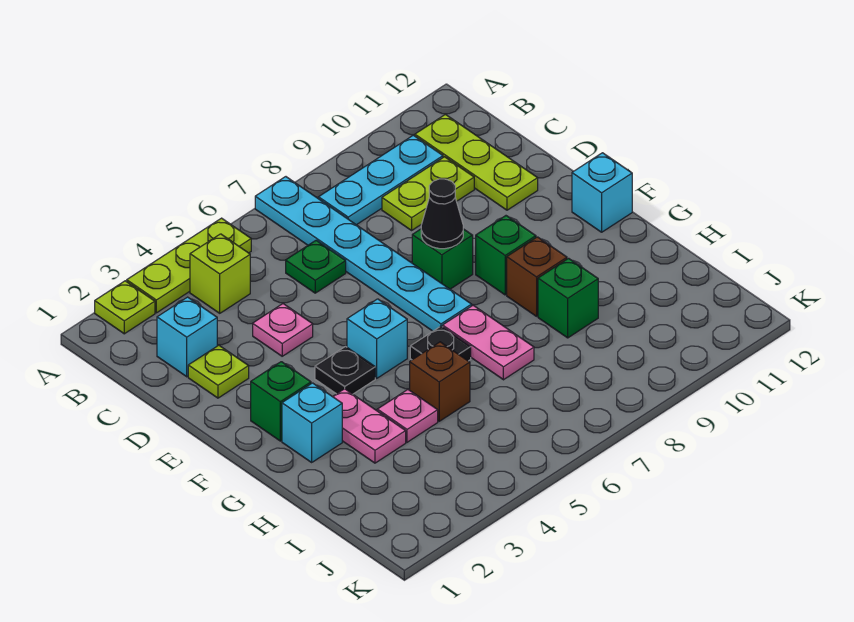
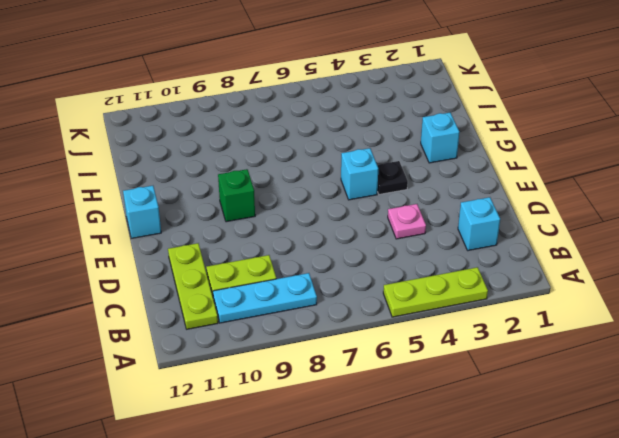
none -> lime plate A2 level 1
none -> cyan plate A7:F7 level 1
none -> lime brick B4 level 1

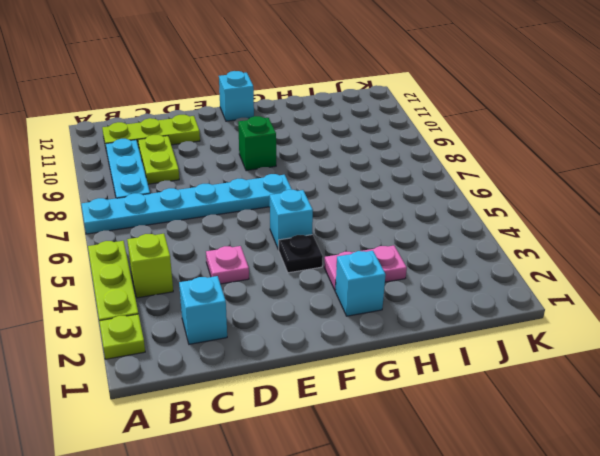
none -> green plate C6 level 1
none -> lime plate D2 level 1
none -> green brick E8 level 1

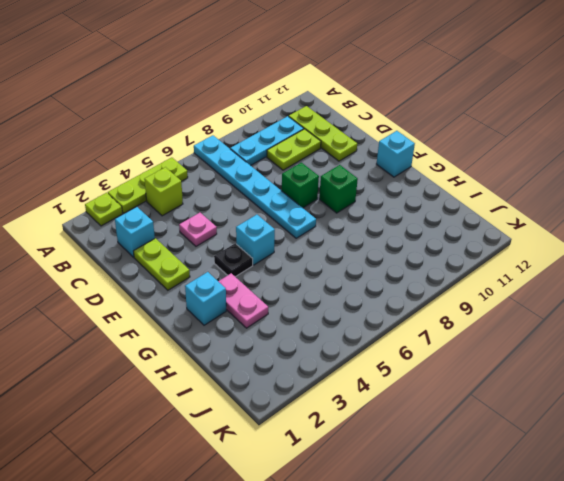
lime plate D2:E2 level 1 -> lime plate D2 level 1
none -> green plate C6 level 1
none -> green brick F2 level 1
none -> black plate G6 level 1

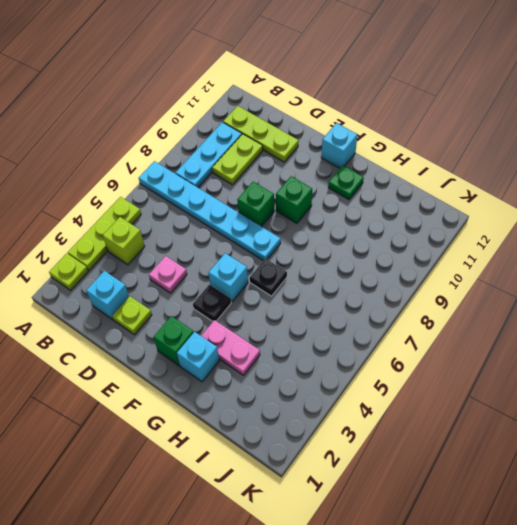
green plate G11 level 1 -> green plate C6 level 1
none -> pink plate G7:H7 level 1
none -> brown brick G9 level 1
none -> pink plate H4 level 1

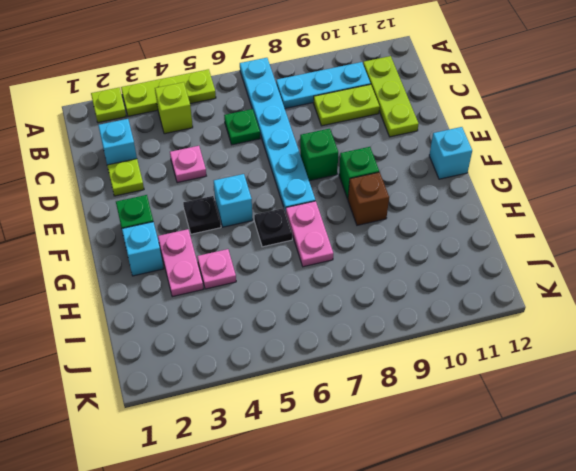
none -> brown brick H5 level 1
none -> green brick H9 level 1
none -> black cone E8 level 2

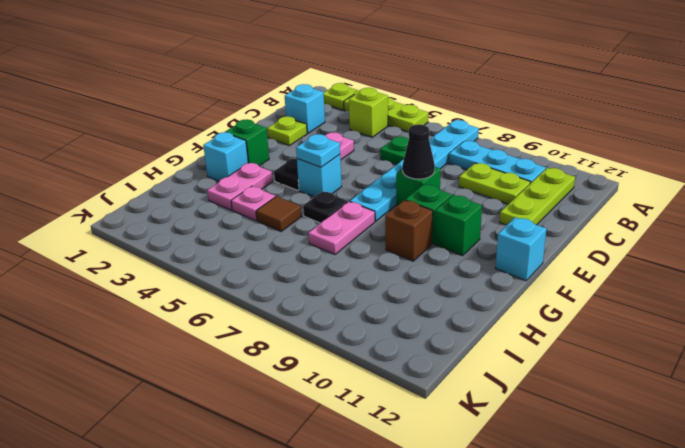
cyan plate F5 level 2 -> none
green brick F10 level 1 -> green brick H9 level 1
brown tile H5 level 1 -> brown brick H5 level 1

